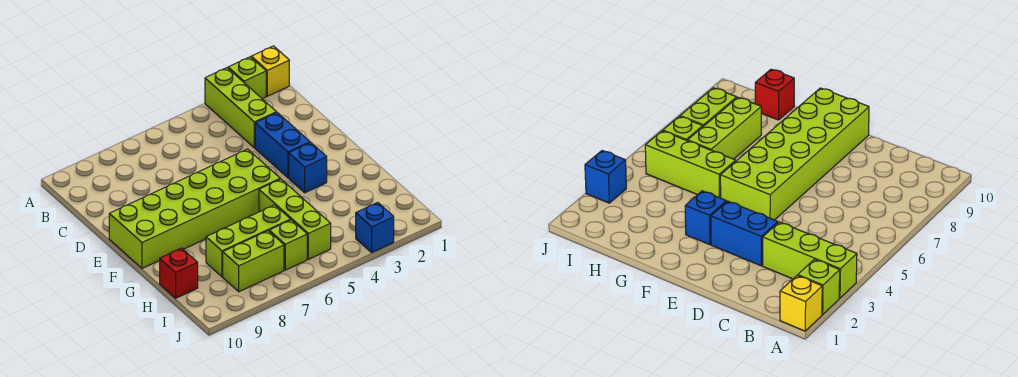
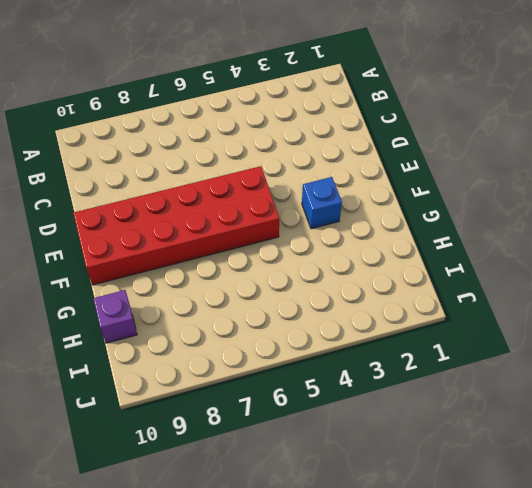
red brick E5:F10 level 1 -> lime brick E5:F10 level 1
purple brick H10 level 1 -> red brick H10 level 1
none -> yellow brick A1 level 1
none -> lime brick A2 level 1
none -> lime brick A3:C3 level 1

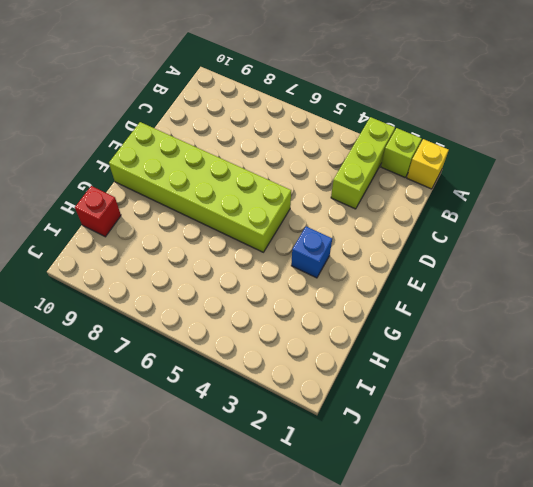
none -> blue brick D3:E3 level 1
none -> lime brick G5:I5 level 1
none -> lime brick H6:H8 level 1

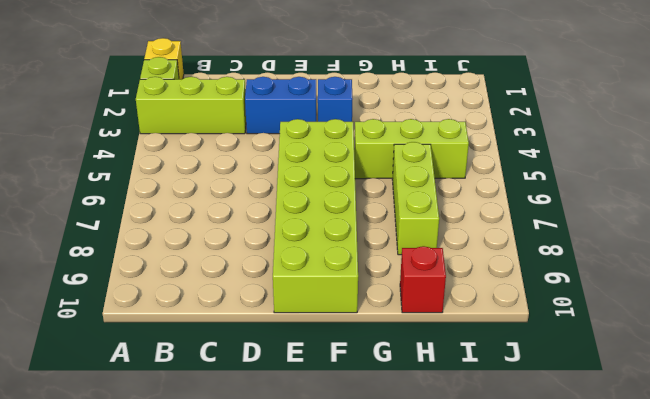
none -> lime brick I6 level 1
none -> lime brick I7:I8 level 1
none -> blue brick J3 level 1

